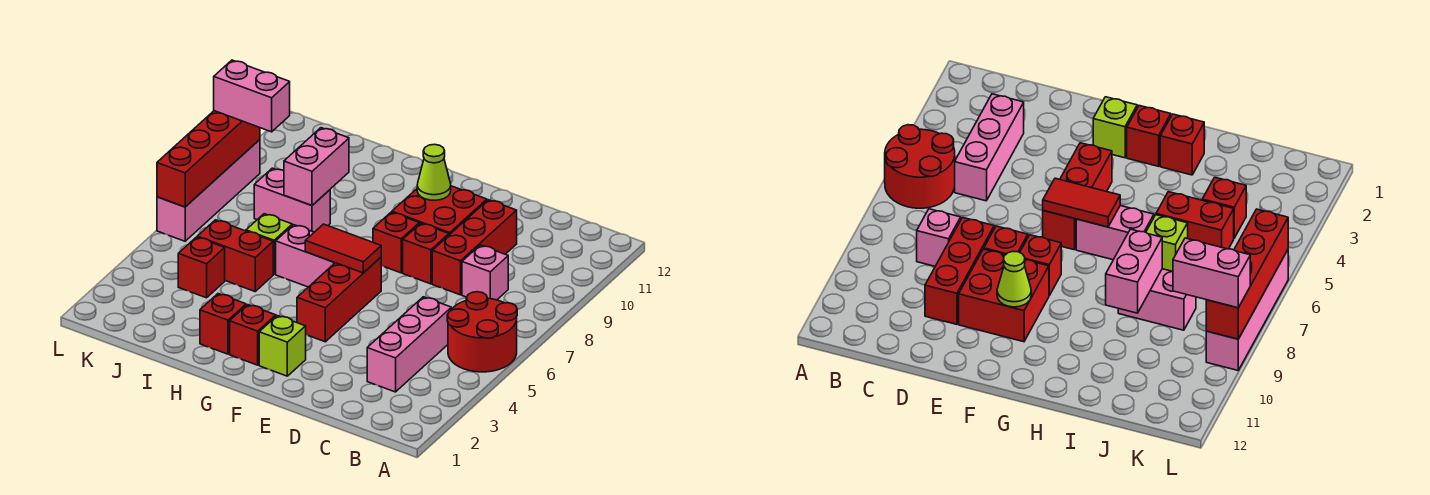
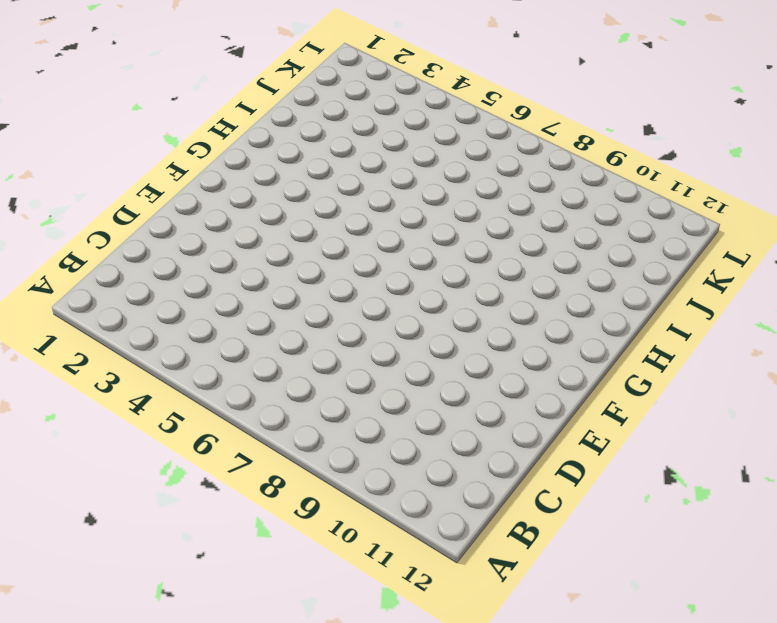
none -> red round brick A5:B6 level 1
none -> pink brick C3:C5 level 1
none -> pink brick C8 level 1

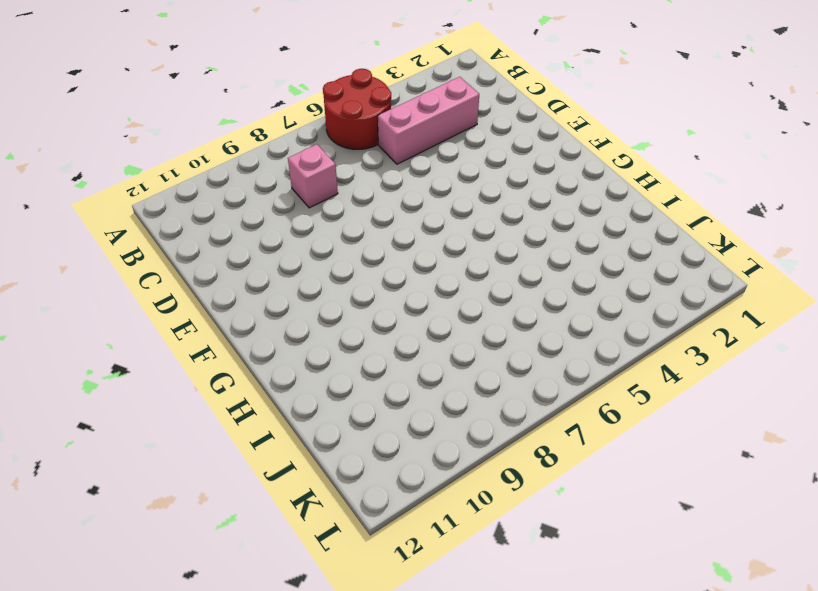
none -> red brick D8:D10 level 1
none -> red brick E8 level 1
none -> red brick E9:F10 level 1

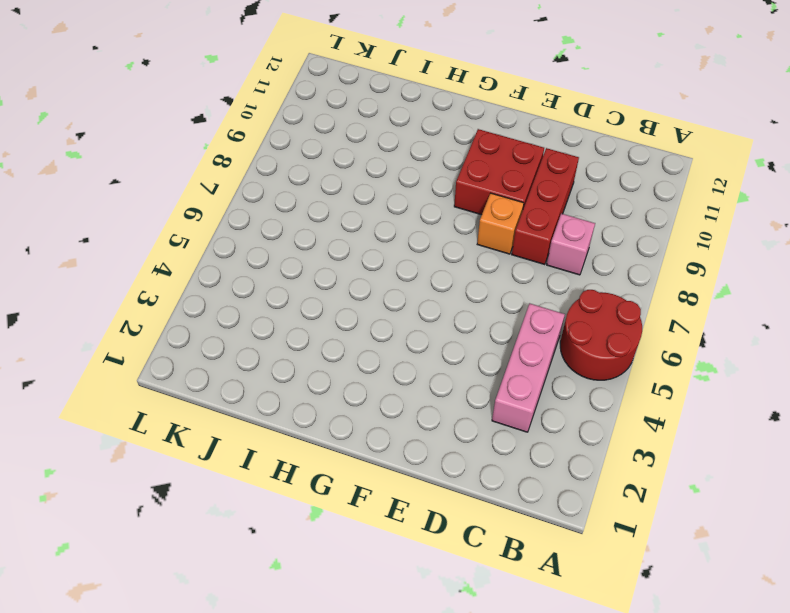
orange brick E8 level 1 -> red brick E8 level 1
none -> lime brick F2 level 1
none -> red brick F4:F6 level 1
none -> red brick F8 level 1

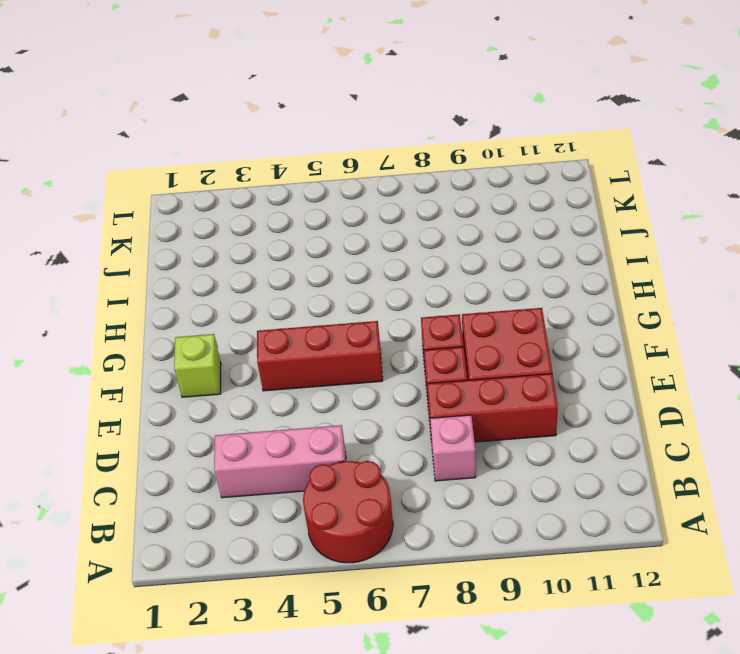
none -> red brick G2 level 1
none -> pink brick G6:H6 level 1
none -> red brick H2 level 1

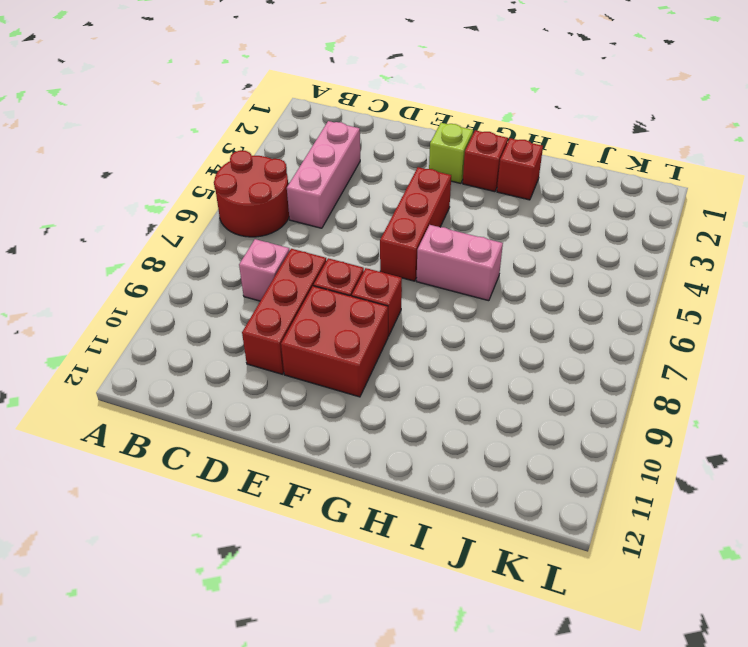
none -> red brick I5:J5 level 1
none -> lime brick I6 level 1
none -> pink brick I8:J8 level 1

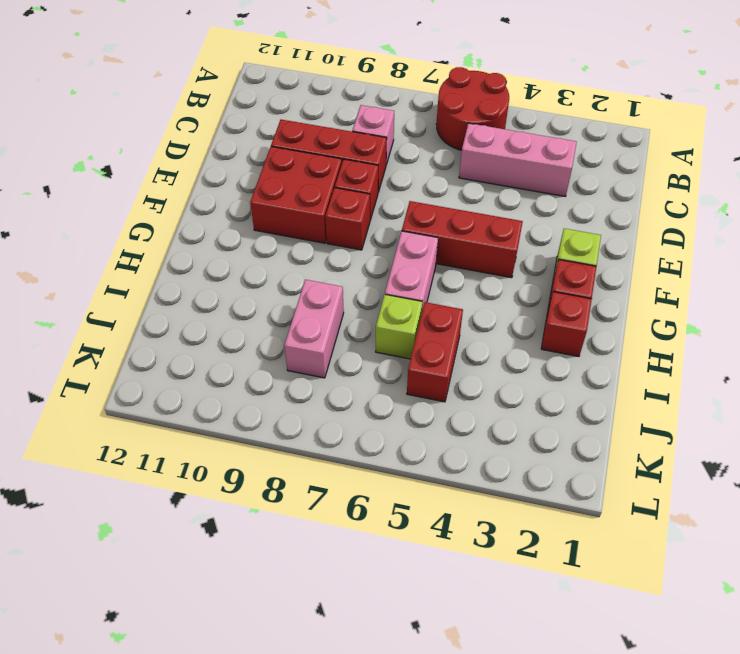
none -> red brick J4 level 1
none -> pink brick L6:L9 level 1
none -> red tile F6:G6 level 2

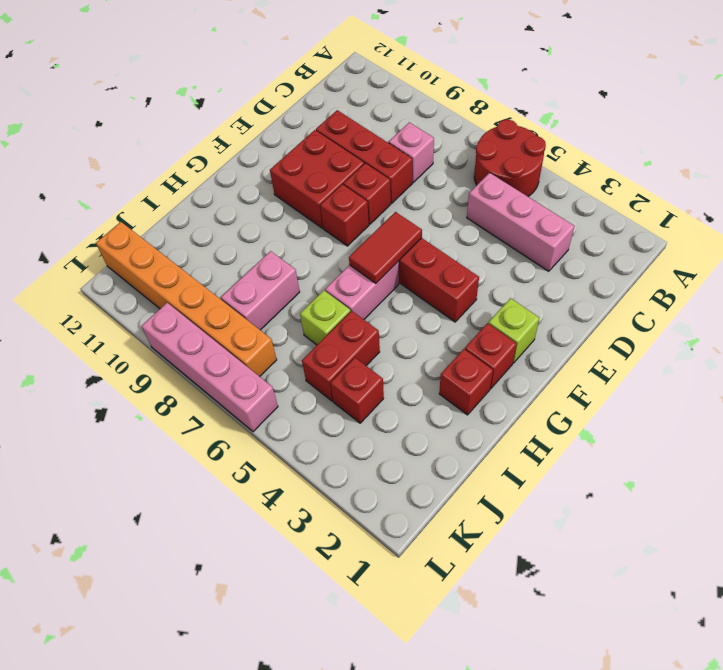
orange brick K7:K12 level 1 -> none
none -> lime cone F10 level 2
none -> pink brick I8:I9 level 2
none -> red brick L6:L9 level 2

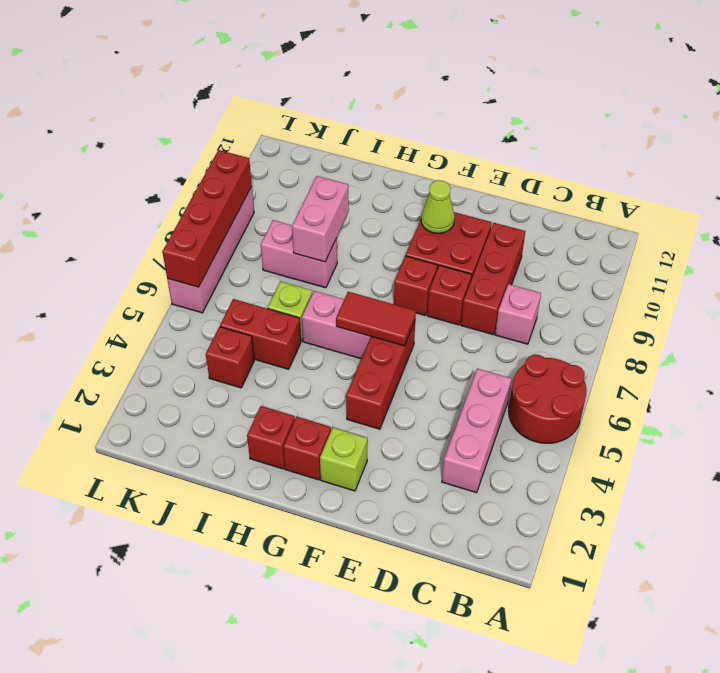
none -> pink brick K9:L9 level 3

